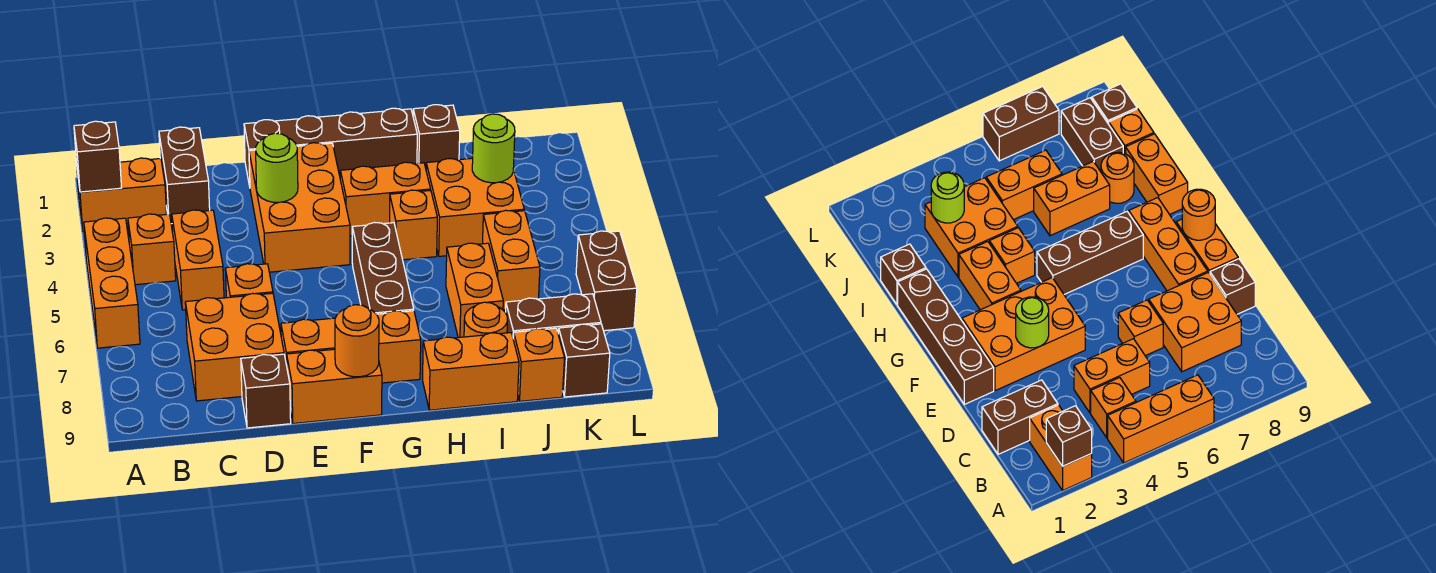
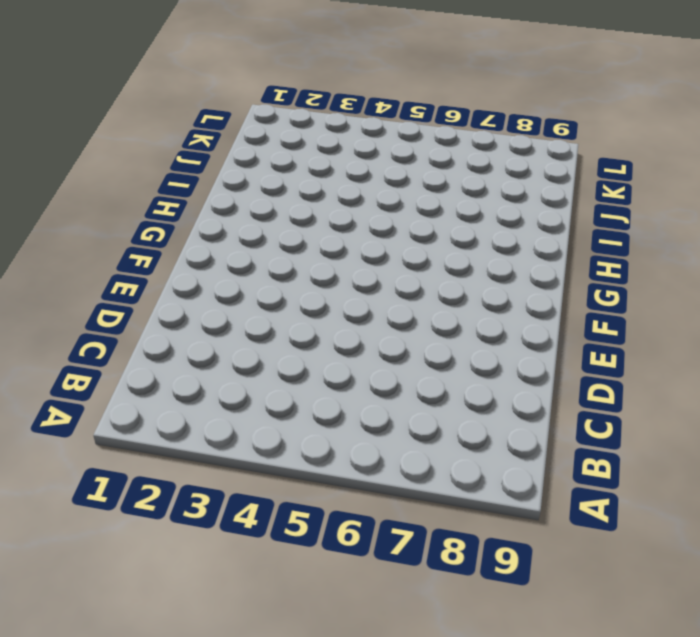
none -> orange brick A2:B2 level 1
none -> orange brick A4:A6 level 1
none -> orange brick B4 level 1

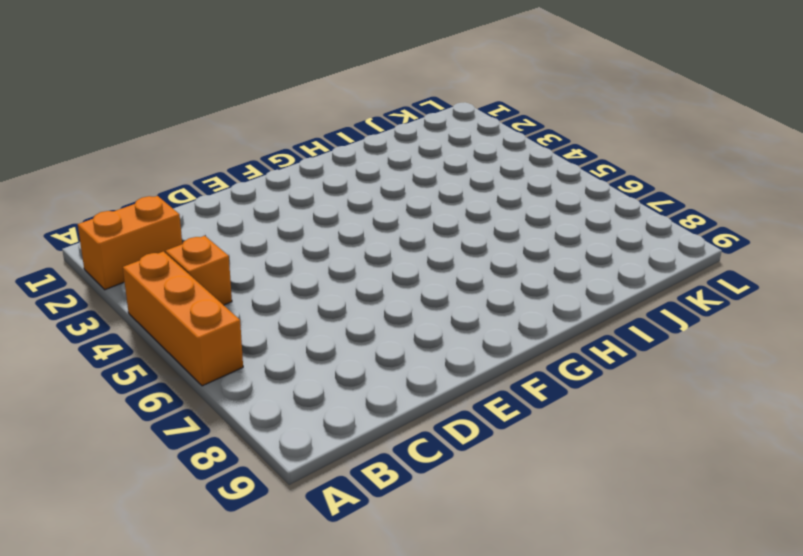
none -> brown brick C1:C2 level 1
none -> orange brick C4:C5 level 1
none -> orange brick C7:D8 level 1

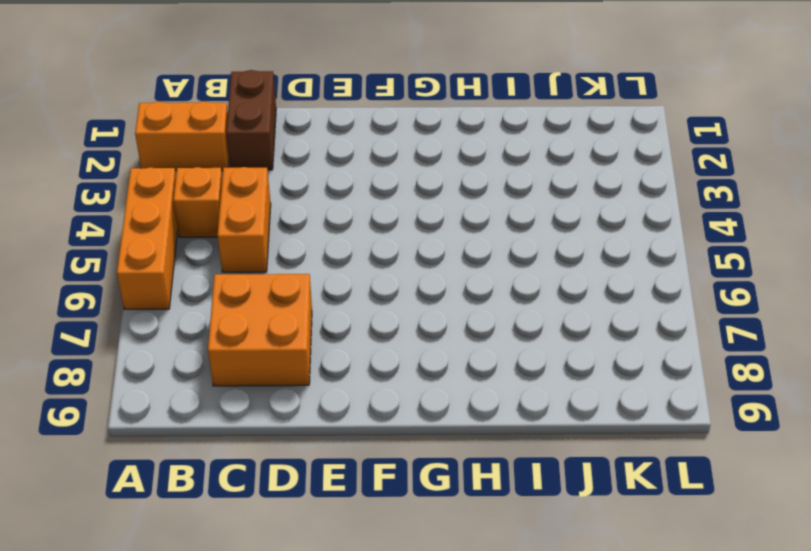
none -> orange brick D6 level 1
none -> brown brick D9 level 1
none -> brown brick E1:H1 level 1

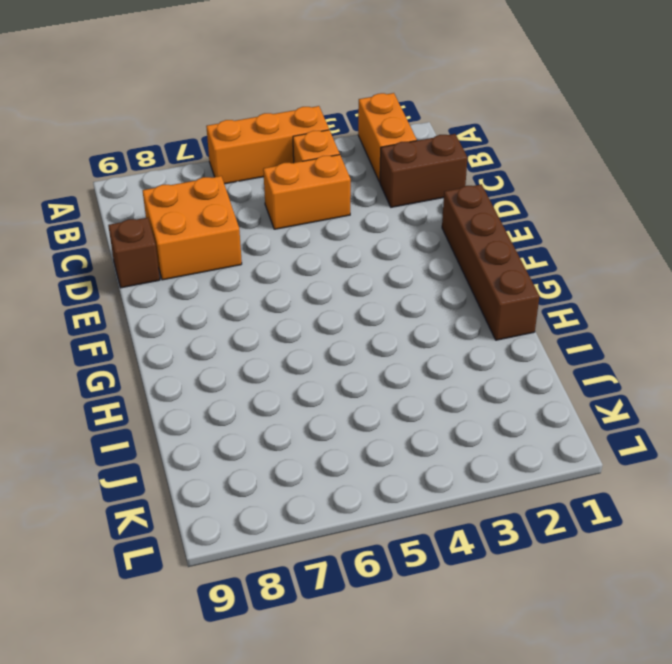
none -> orange brick D6 level 1
none -> orange brick E2:F4 level 1
none -> orange brick E8:G8 level 1

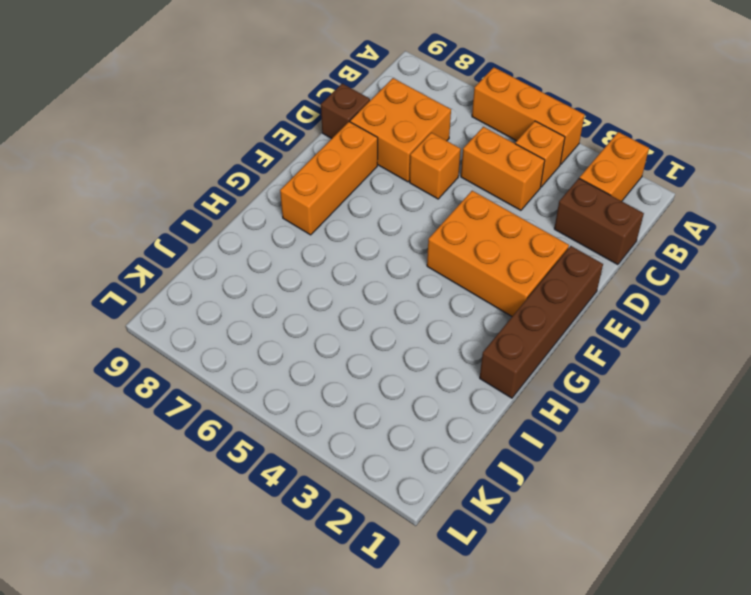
none -> orange brick E9:F9 level 1
none -> orange brick G3:H3 level 1
none -> brown brick G5:G7 level 1

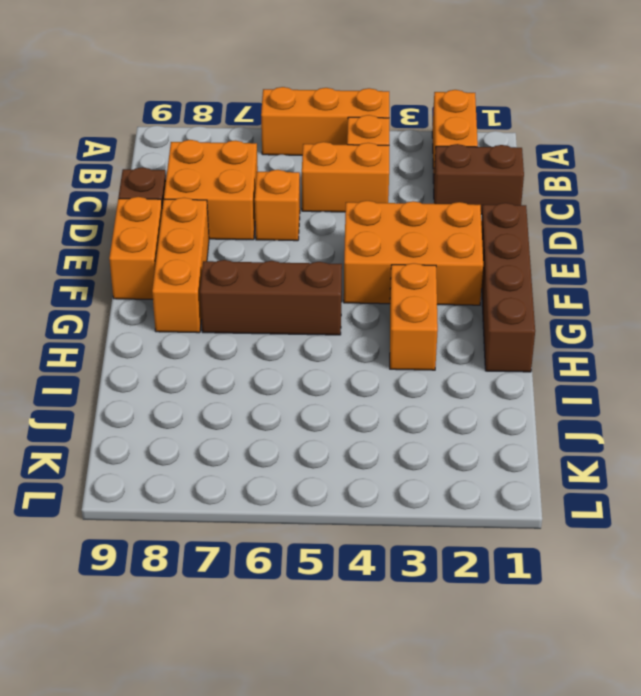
none -> orange brick H4 level 1
none -> orange brick H9:I9 level 1
none -> brown brick I1 level 1

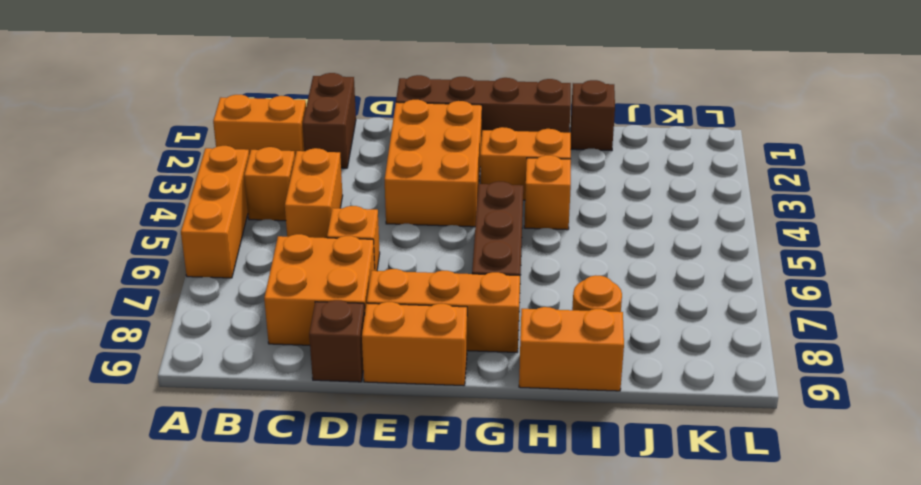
none -> orange brick I3:J4 level 1
none -> orange brick I6:I7 level 1
none -> orange brick J5:J6 level 1

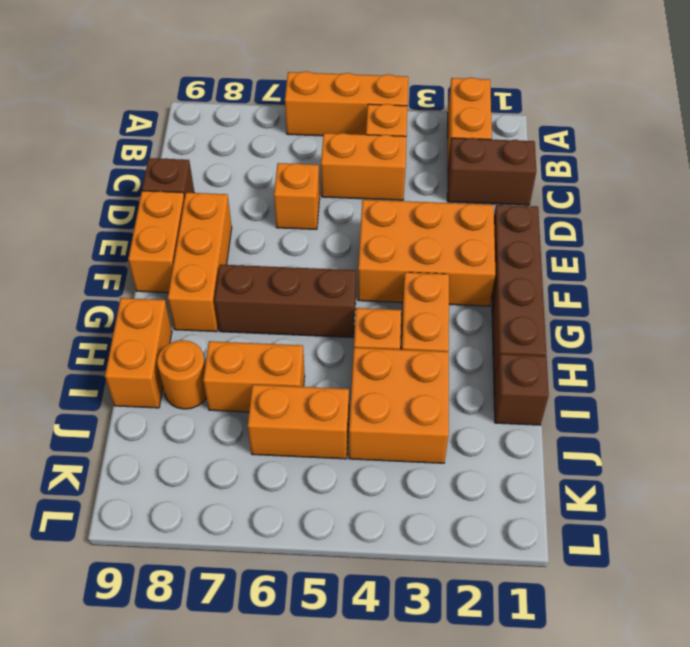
none -> orange brick C7:D8 level 1
none -> brown brick J8:K8 level 1
none -> orange brick J9 level 1

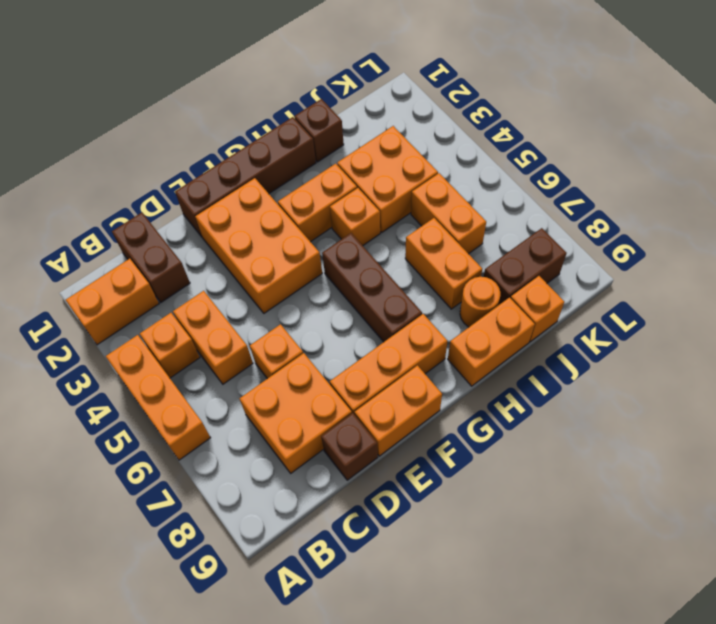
none -> brown brick K9 level 1
none -> brown brick L6:L7 level 1
none -> brown brick A2 level 2

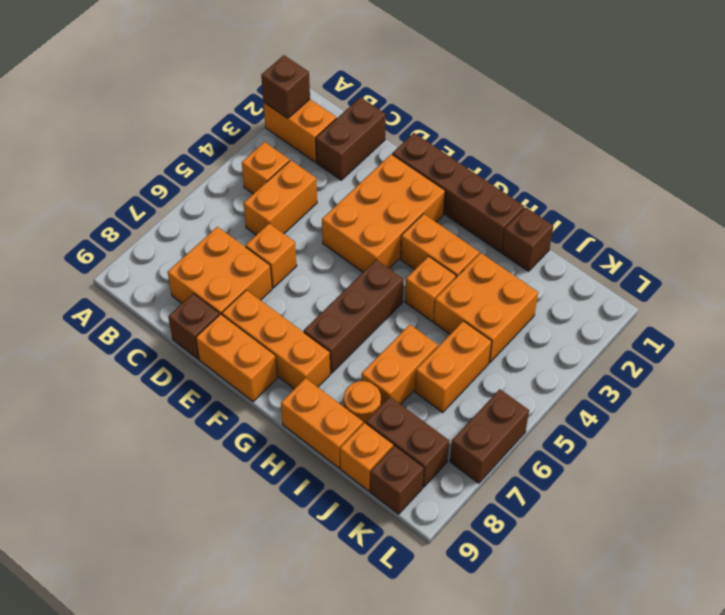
none -> orange brick A4:A6 level 1
none -> lime round brick E3 level 2
none -> orange round brick F9 level 2

